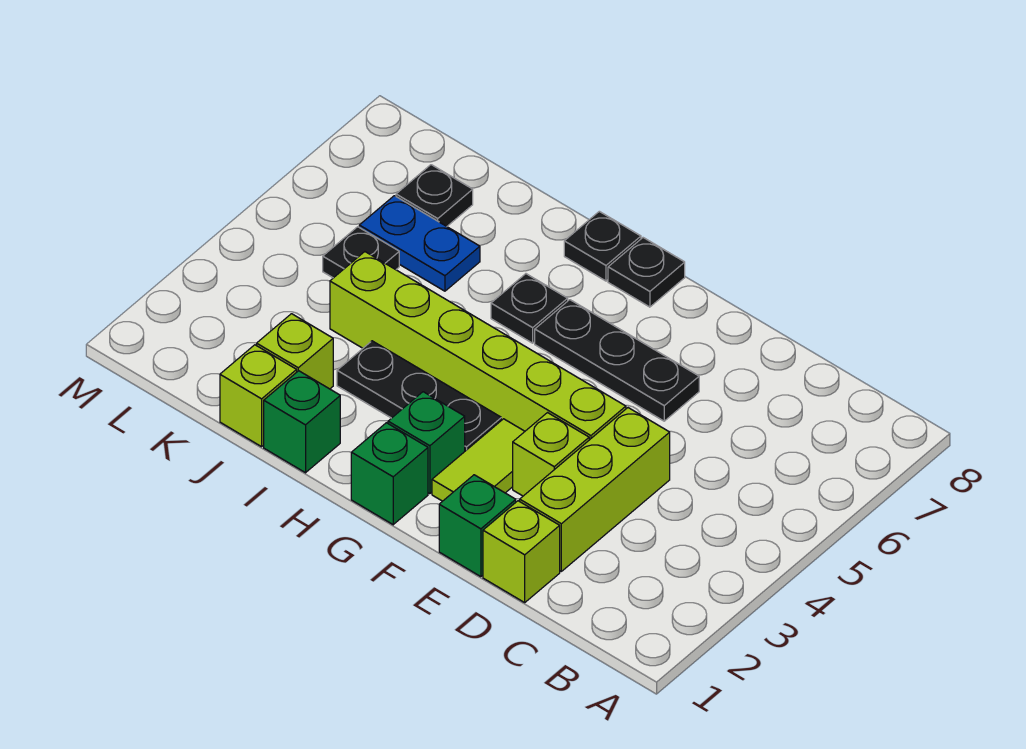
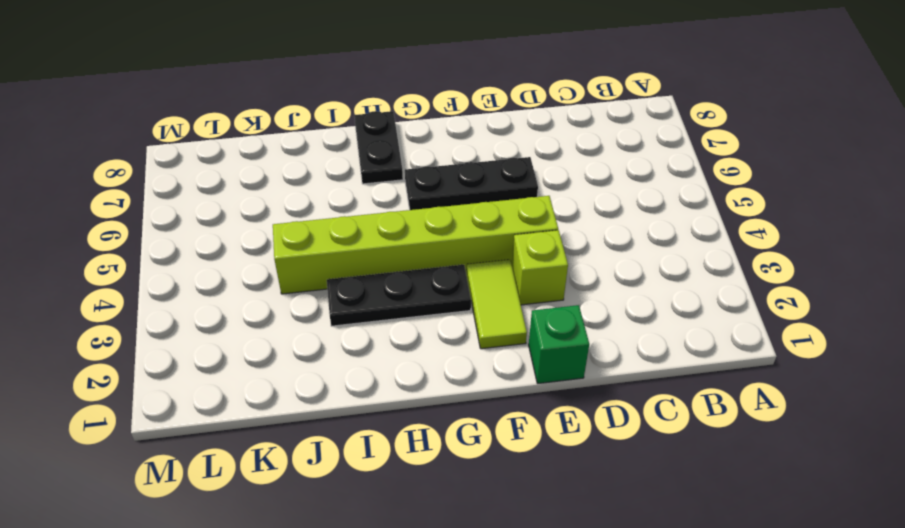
black plate H7:H8 level 1 -> black plate H8 level 1
none -> lime brick D1 level 1
none -> lime brick D2:D4 level 1
none -> green brick G1 level 1

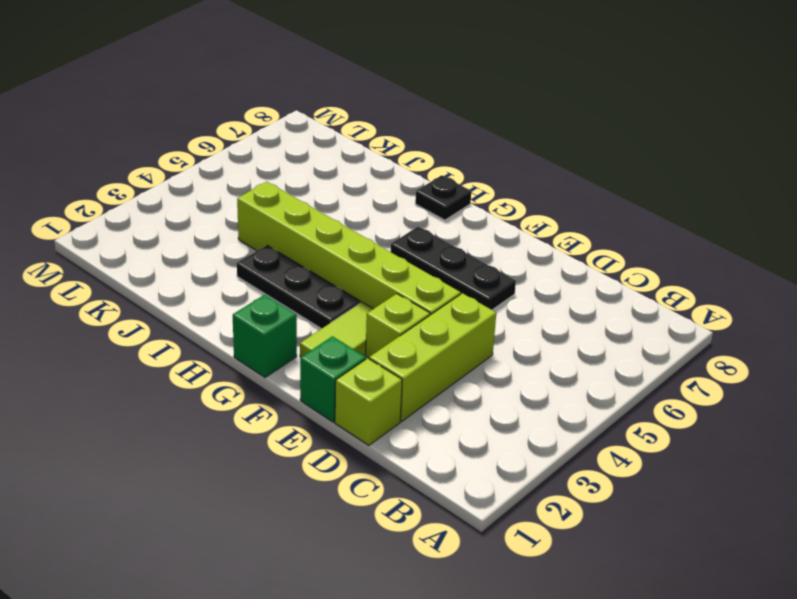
none -> green brick G2 level 1
none -> black plate G8 level 1
none -> black plate H6 level 1

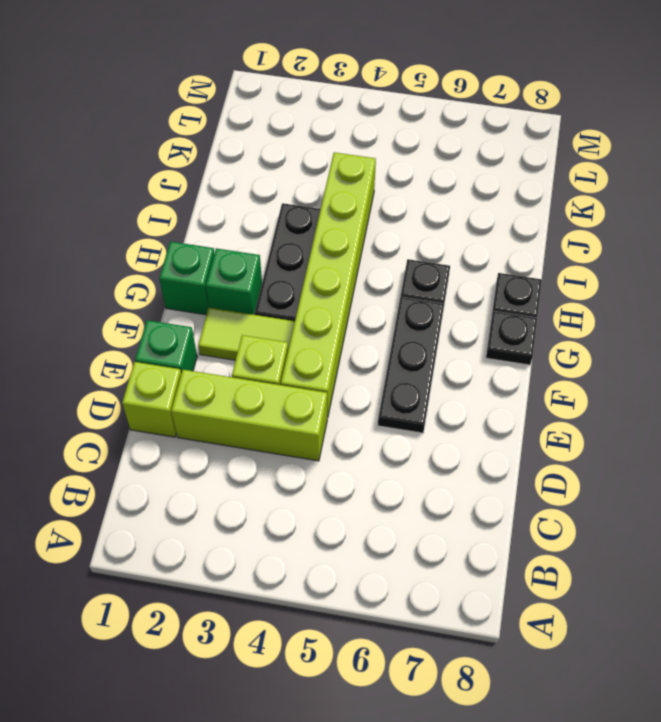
none -> green brick I1 level 1
none -> lime brick J1 level 1
none -> lime brick J2 level 1

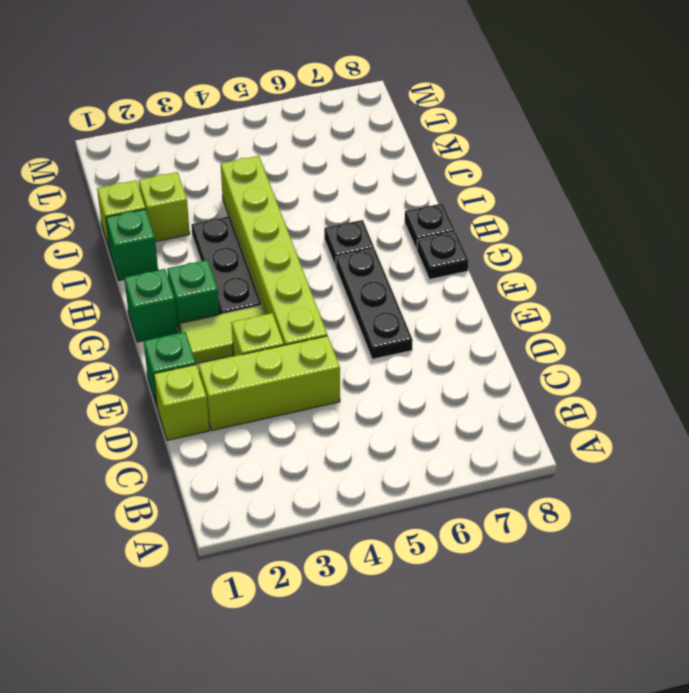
none -> blue plate J6:K6 level 1
none -> black plate K5 level 1
none -> black plate K7 level 1

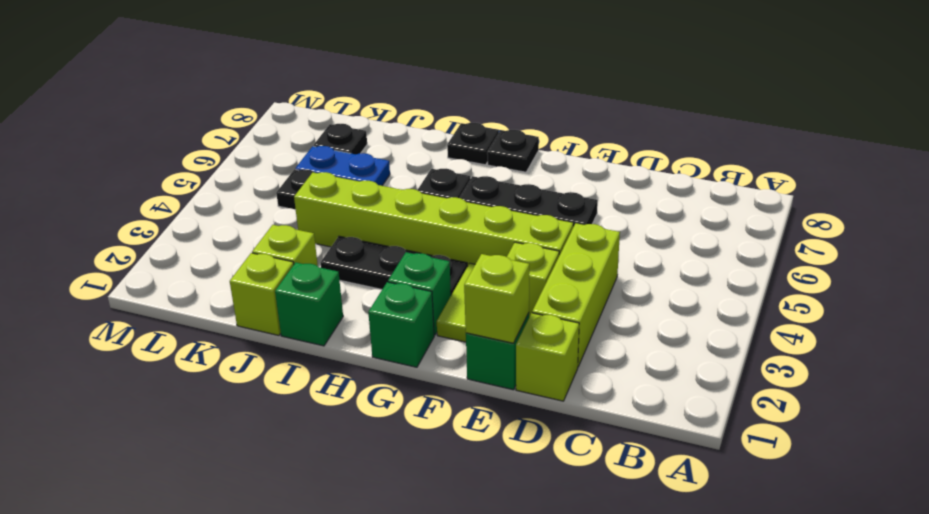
lime brick E1 level 2 -> none

